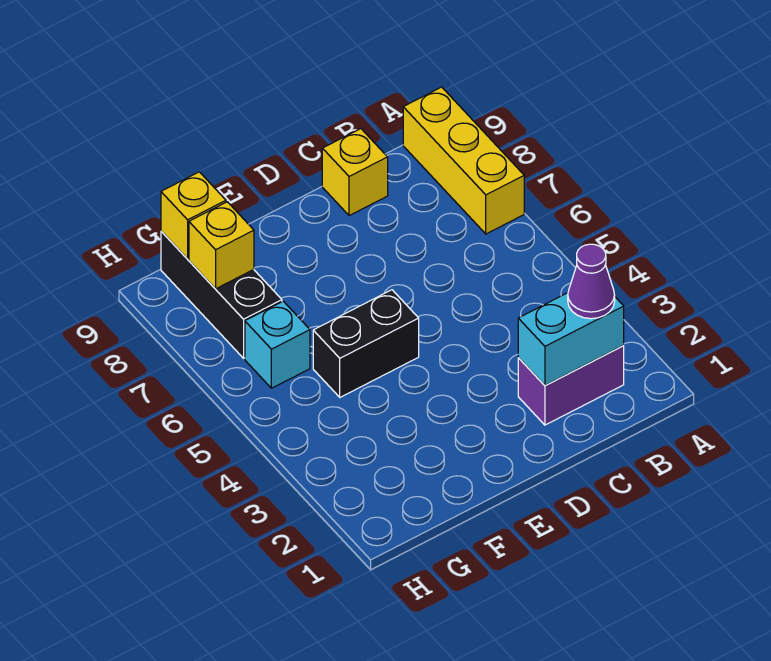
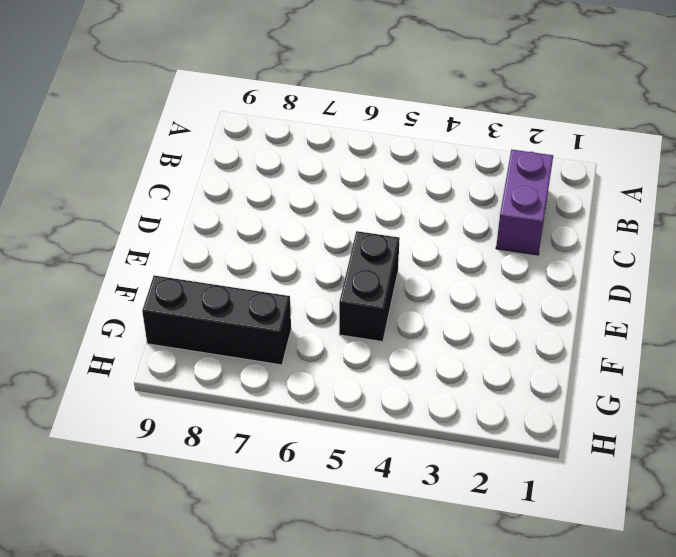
none -> yellow brick A7:A9 level 1
none -> yellow brick C9 level 1

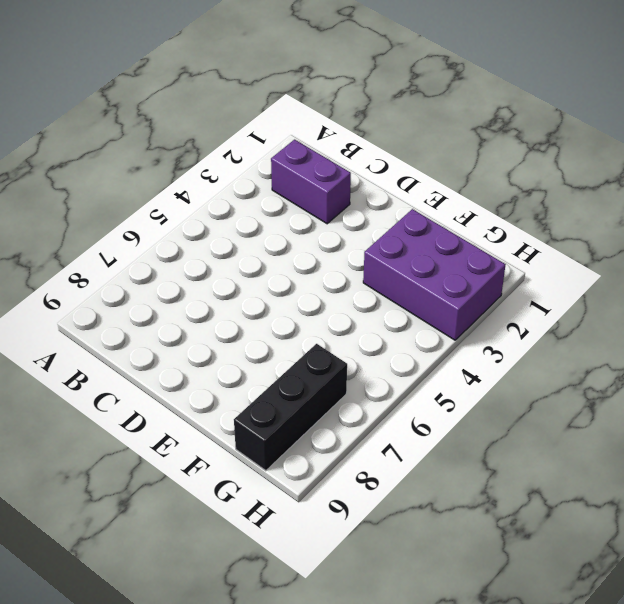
purple brick F2:H3 level 1 -> none
none -> yellow brick A7:A9 level 1
none -> yellow brick C9 level 1

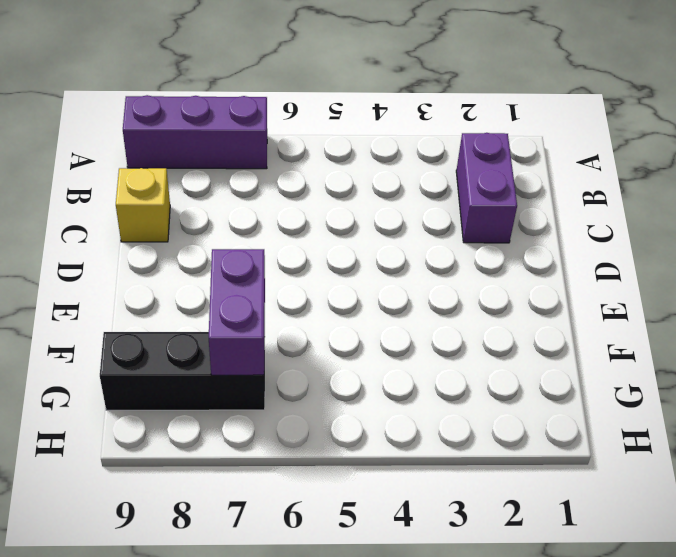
purple brick A7:A9 level 1 -> yellow brick A7:A9 level 1
purple brick F7:G7 level 2 -> none
none -> black brick E5:F5 level 1
none -> cyan brick G6 level 1

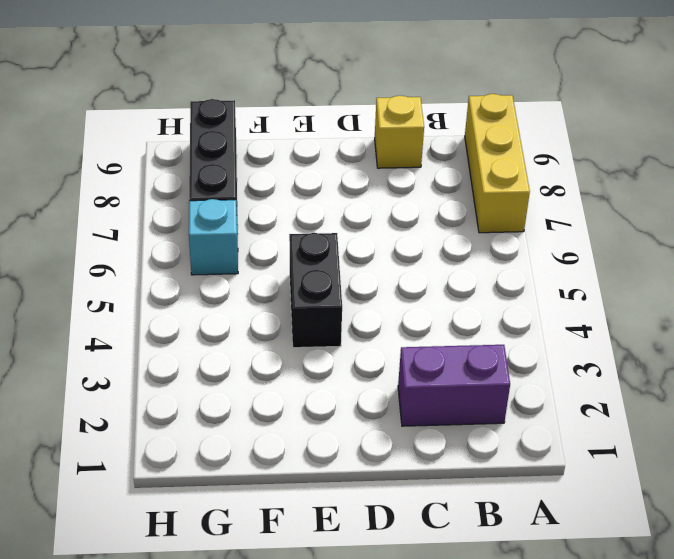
black brick E4:E5 level 1 -> black brick E5:F5 level 1
none -> cyan brick B2:C2 level 2
none -> yellow brick G8 level 2

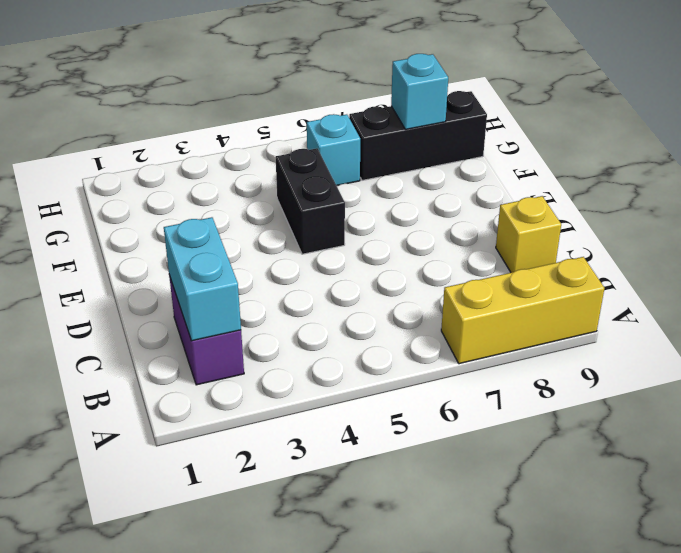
cyan brick G8 level 2 -> yellow brick G8 level 2
none -> yellow brick G9 level 2
none -> purple cone B2 level 3

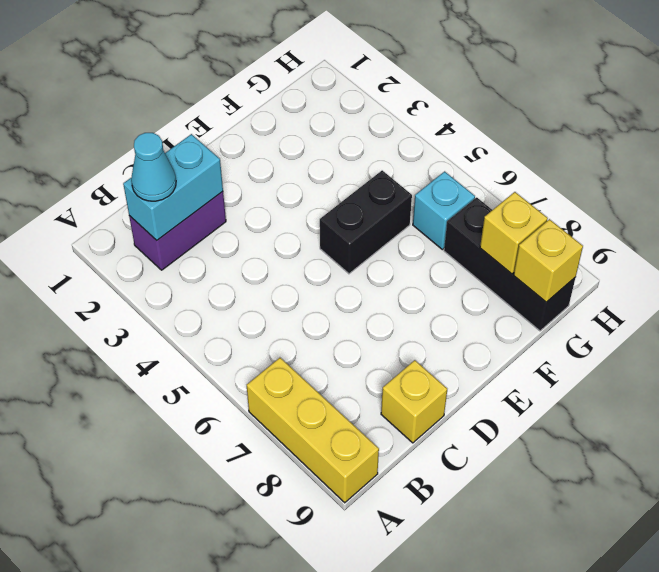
cyan cone B2 level 3 -> purple cone B2 level 3

